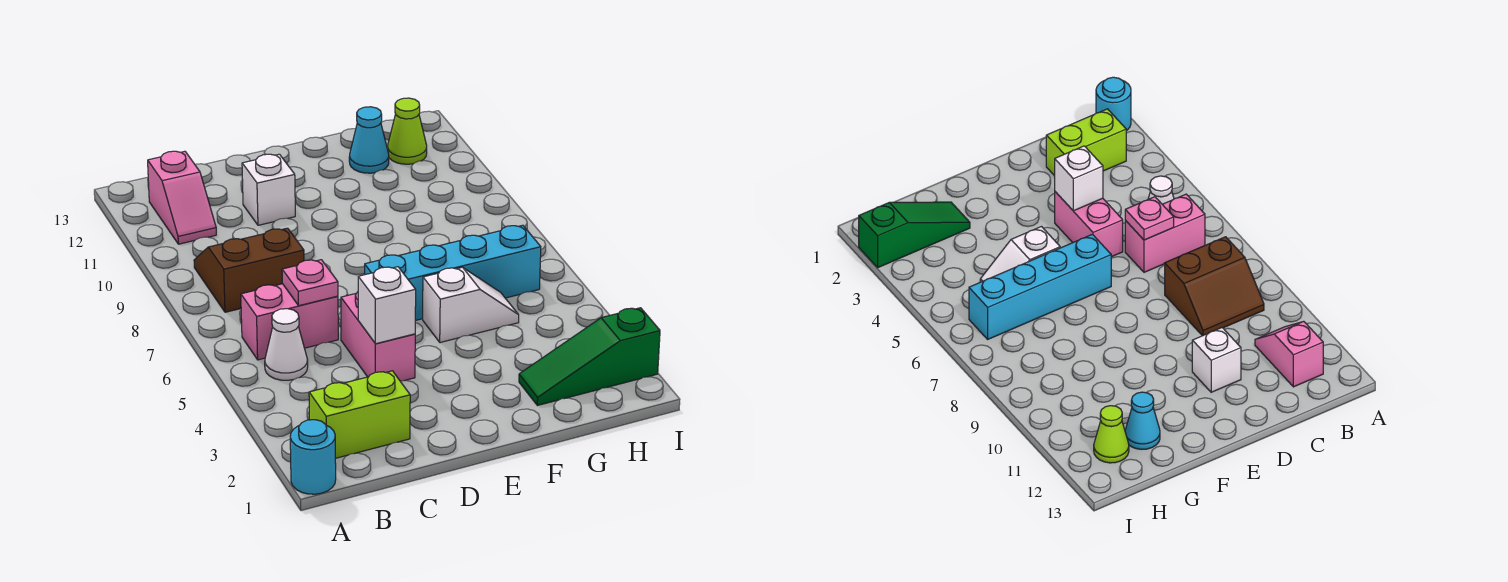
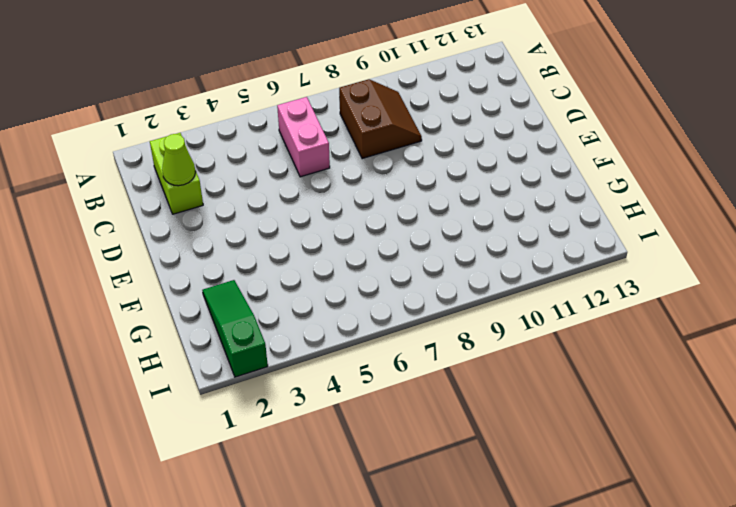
lime cone C2 level 2 -> lime cone H12 level 1
none -> cyan round brick A1 level 1
none -> white cone B5 level 1
none -> pink slope B11:B12 level 1 top 12

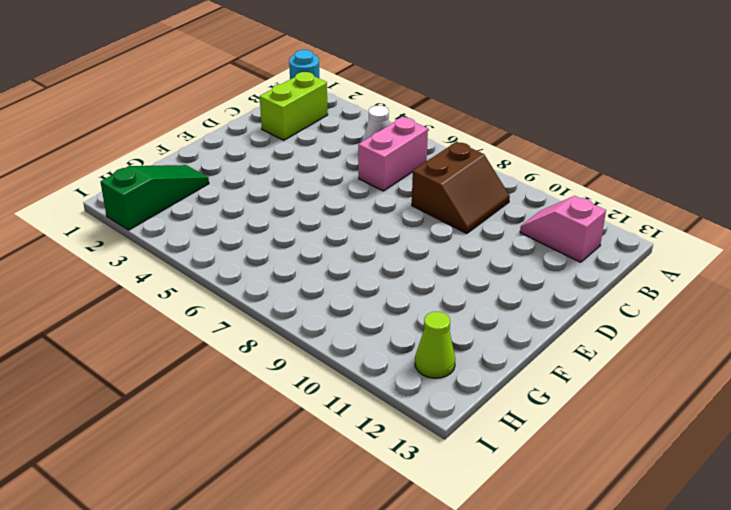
none -> pink brick D4:D5 level 1
none -> white brick D11 level 1
none -> cyan brick E6:H6 level 1

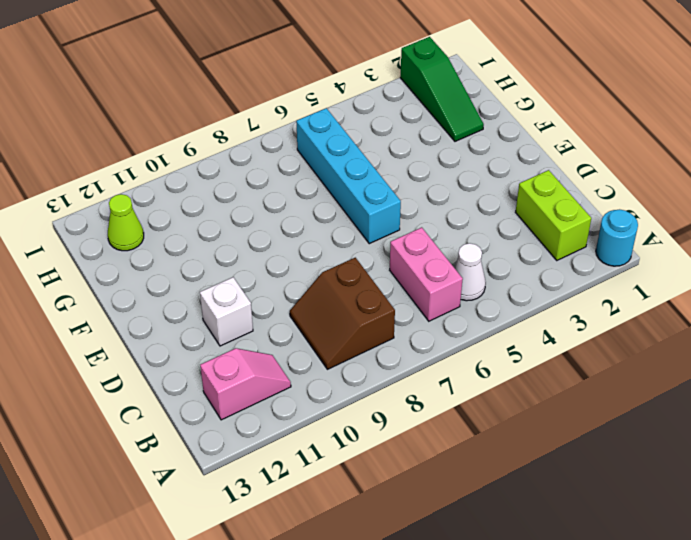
none -> pink brick D4:D5 level 1
none -> white slope F5:G5 level 1 top F
none -> cyan cone G12 level 1

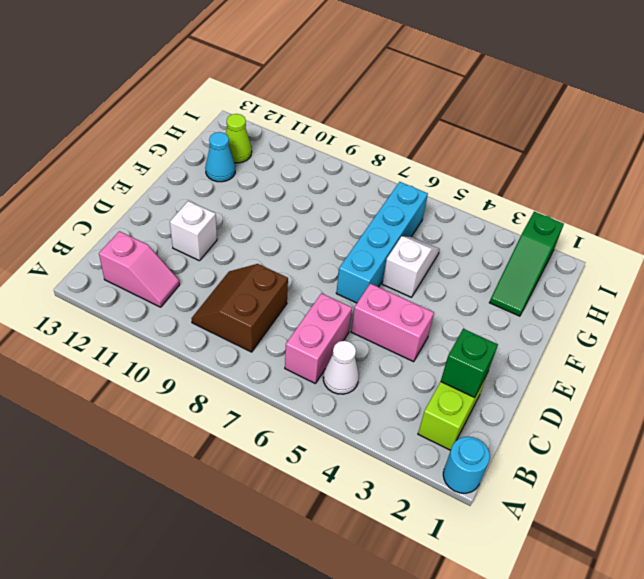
green brick C2 level 2 -> none
none -> pink plate C6 level 2
none -> white brick D4 level 2

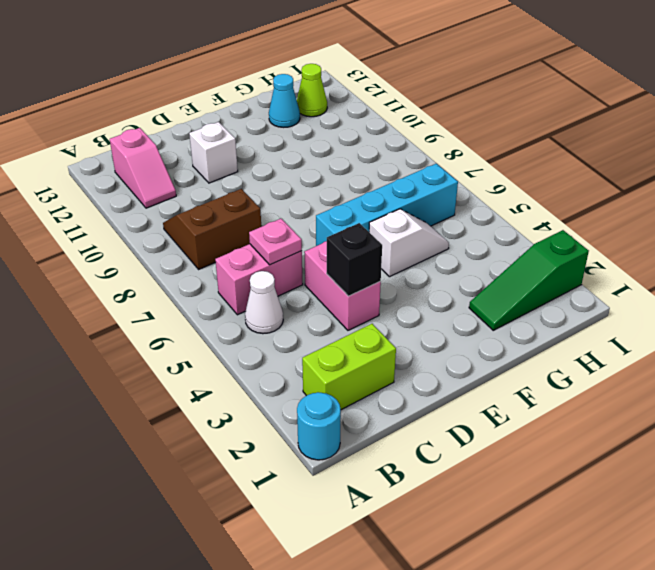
black brick D4 level 2 -> white brick D4 level 2

